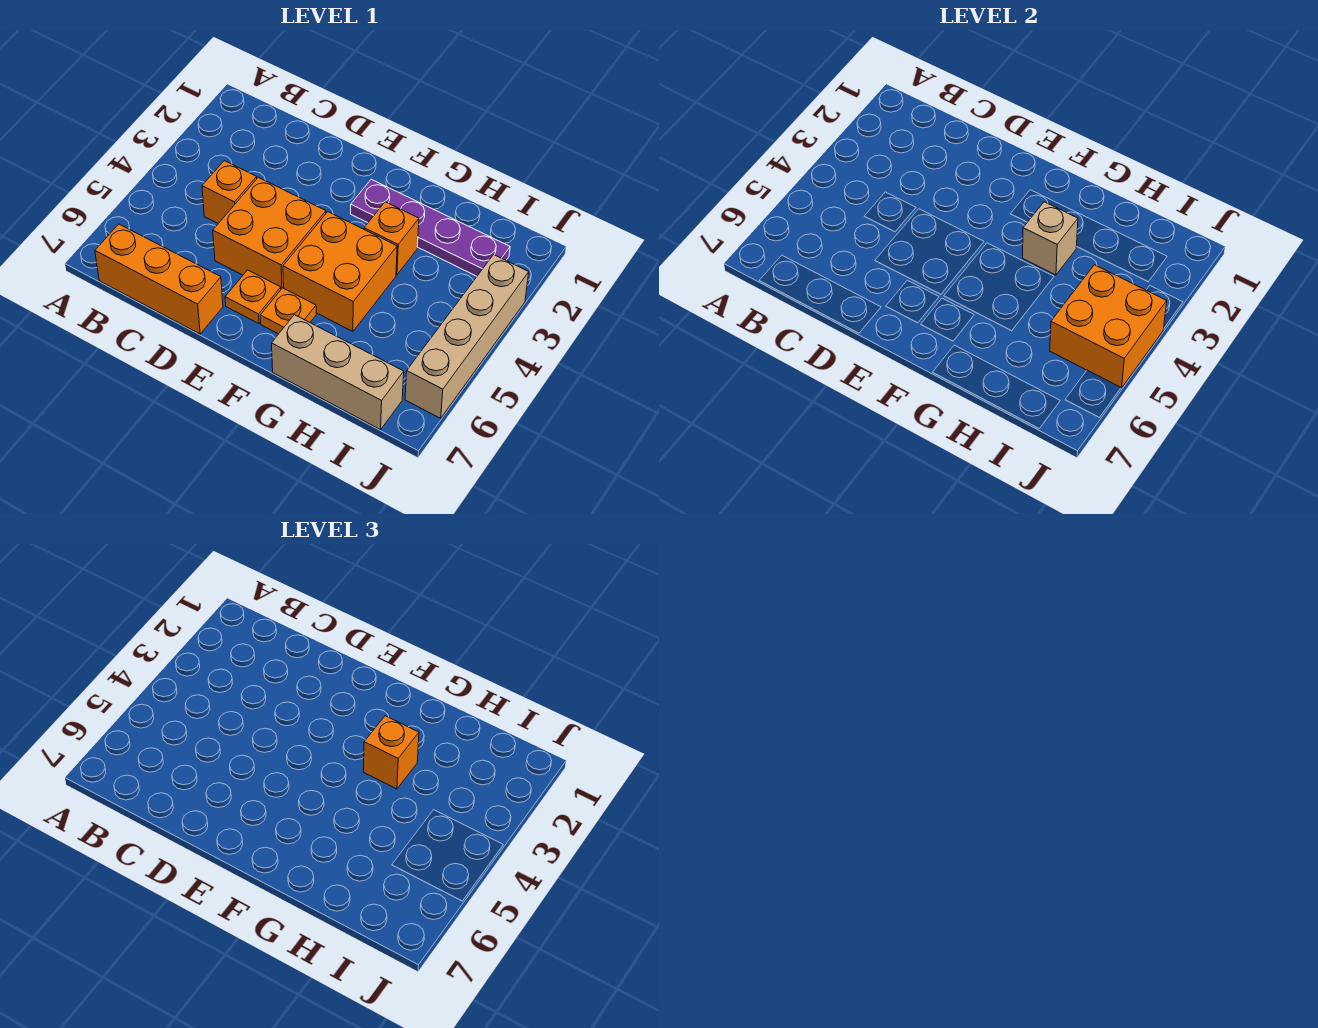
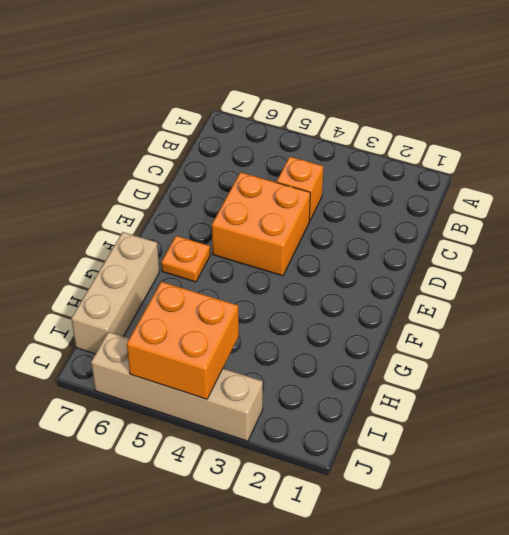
none -> orange brick B7:D7 level 1
none -> orange plate E6 level 1
none -> purple plate F2:I2 level 1

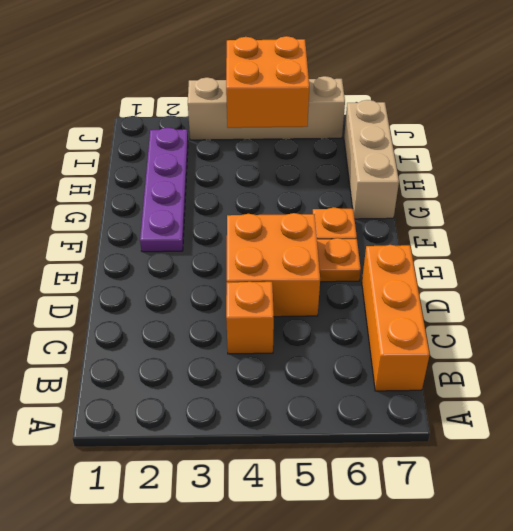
none -> orange brick F4:G5 level 1
none -> orange brick G3 level 1
none -> tan brick G3 level 2

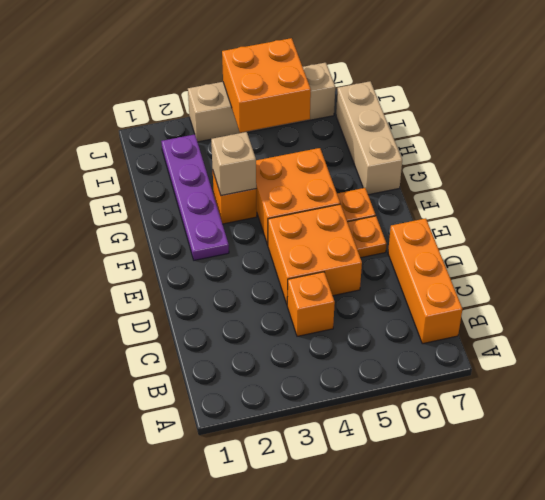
none -> orange brick G3 level 3

